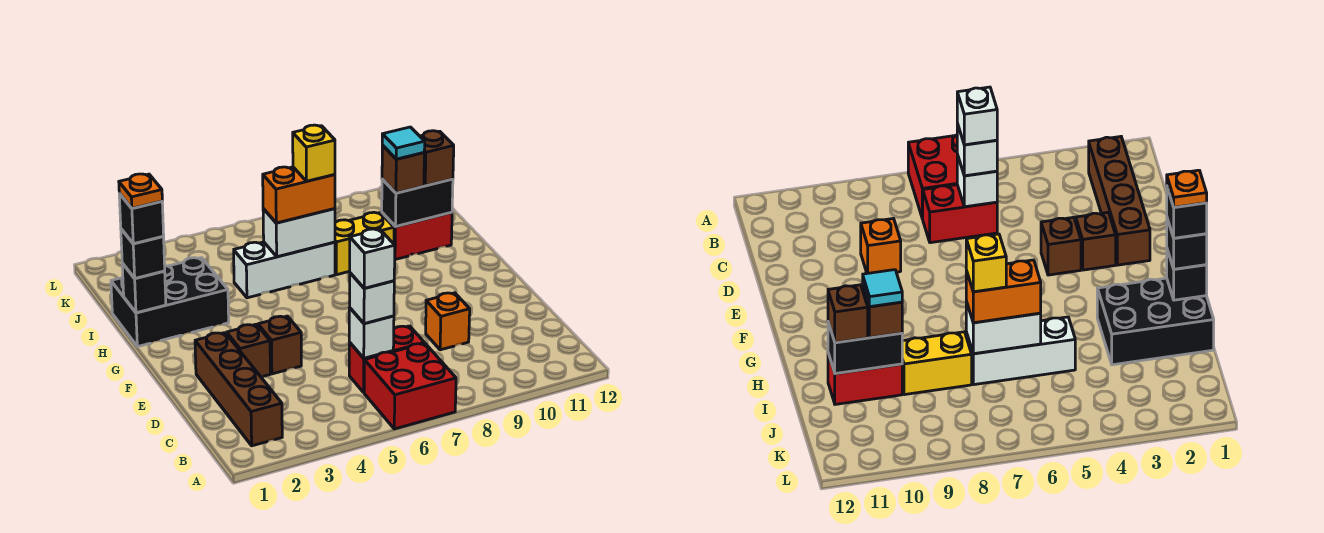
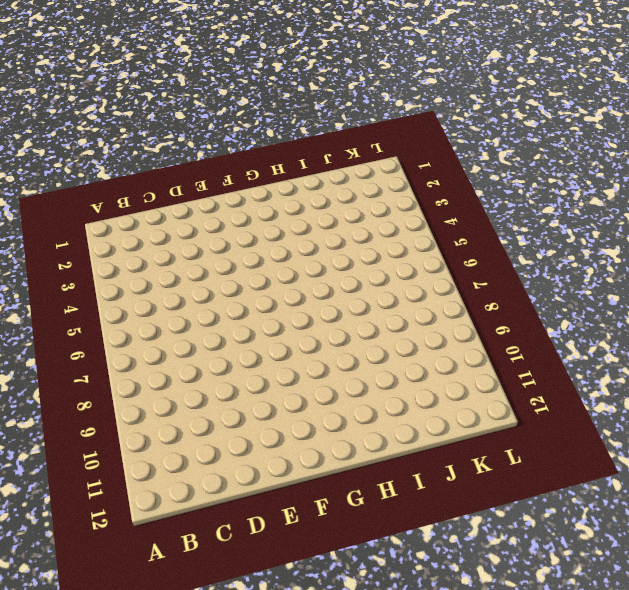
none -> red brick A6:B7 level 1
none -> brown brick B2:E2 level 1
none -> red brick C6:C7 level 1

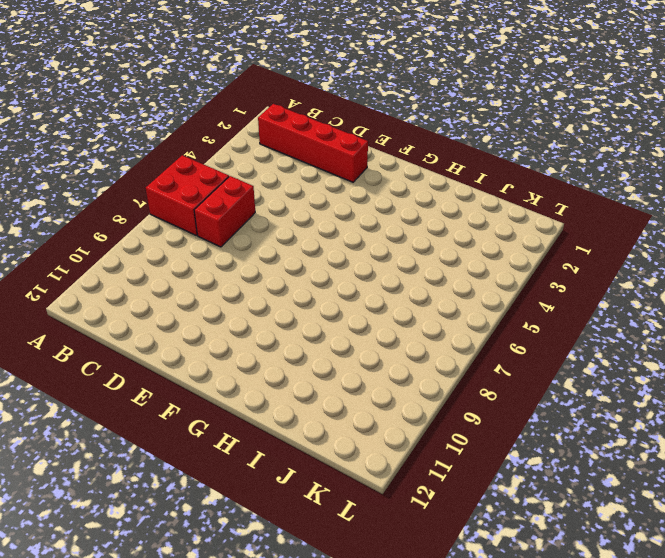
red brick B2:E2 level 1 -> brown brick B2:E2 level 1
none -> orange brick D9 level 1
none -> brown brick E3 level 1
none -> brown brick E4 level 1

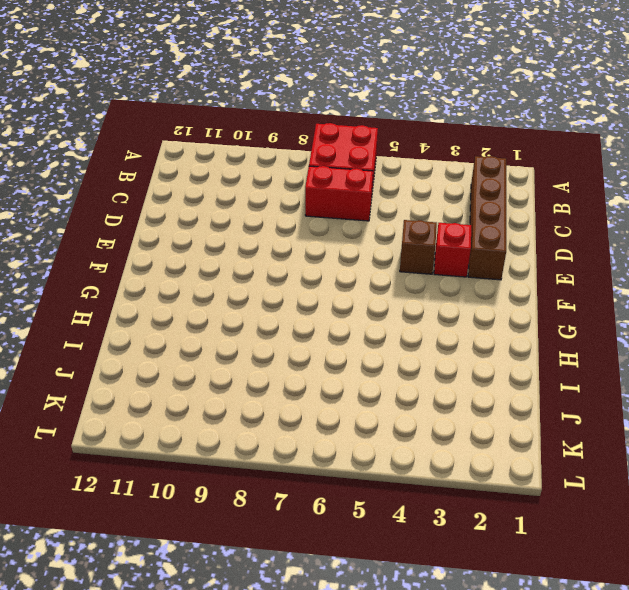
red brick E3 level 1 -> brown brick E3 level 1
none -> orange brick D9 level 1
none -> black brick H1:I3 level 1
none -> white brick I5:I7 level 1

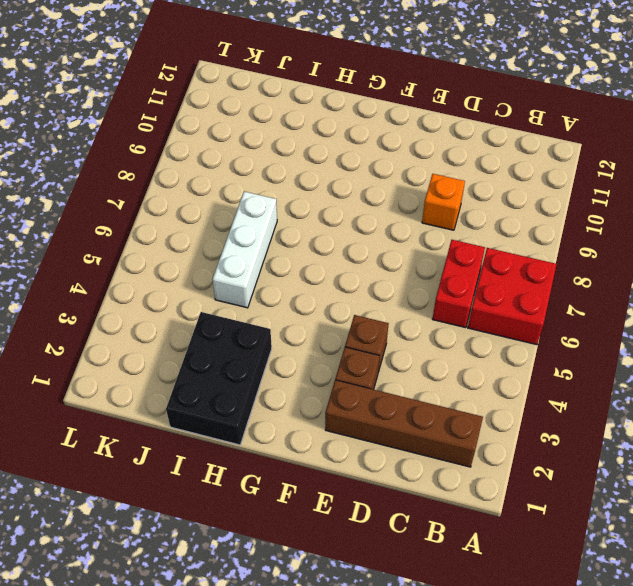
none -> yellow brick I8:I9 level 1
none -> red brick I10:I11 level 1
none -> white brick C6 level 2

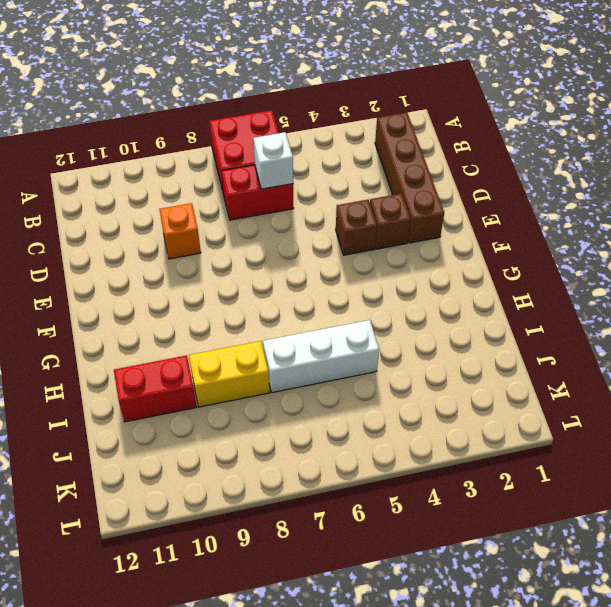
none -> black brick H1:I3 level 1
none -> black brick H1 level 2
none -> white brick I6:I7 level 2

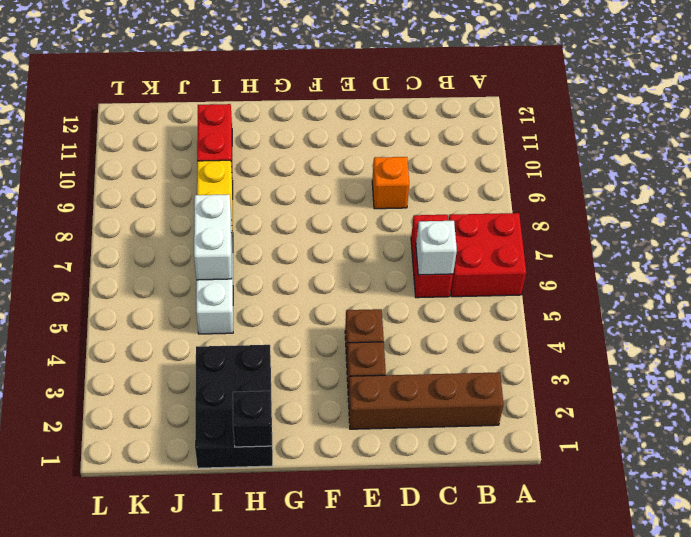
none -> black brick I10:I11 level 2
none -> white brick C6 level 3
none -> black brick H1 level 3

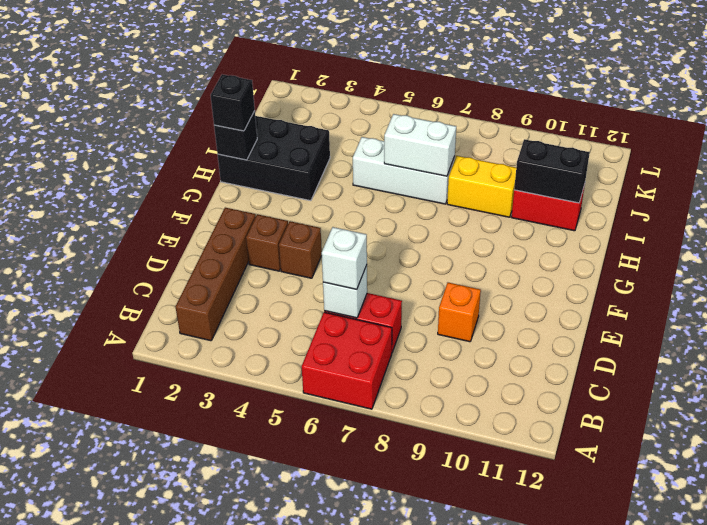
none -> orange brick I6:I7 level 3
none -> brown brick I10 level 3
none -> brown brick I11 level 3

